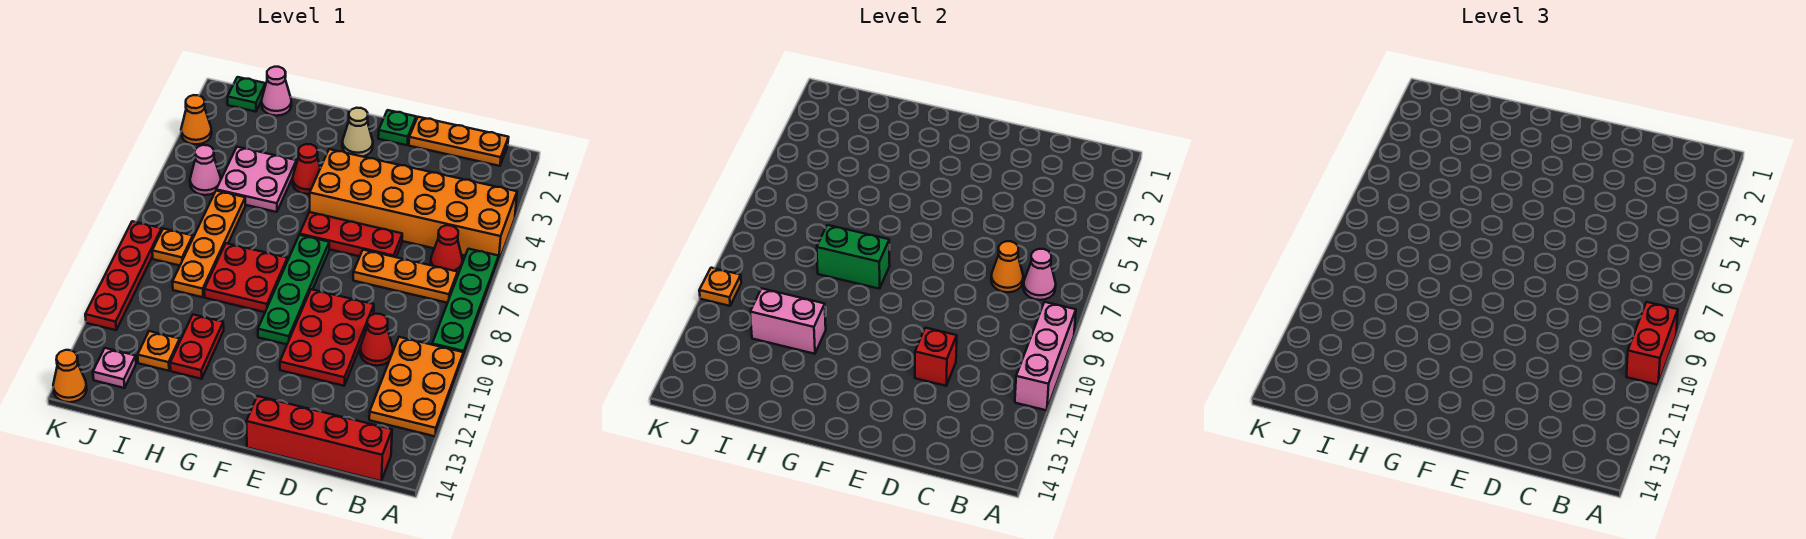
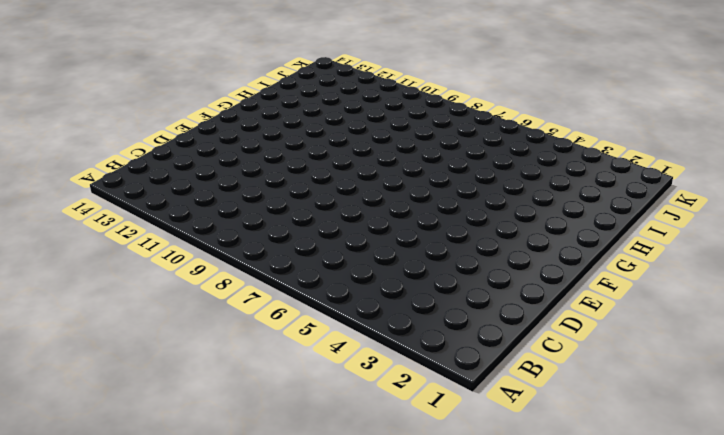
none -> orange brick A4:F5 level 1
none -> green plate A6:A9 level 1
none -> orange plate A10:B12 level 1
none -> orange plate B1:D1 level 1

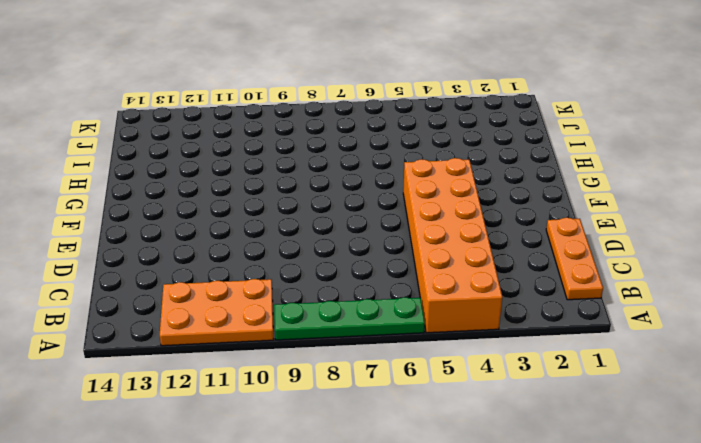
none -> red cone B6 level 1
none -> orange plate B7:D7 level 1
none -> red brick B14:E14 level 1
none -> red cone C10 level 1

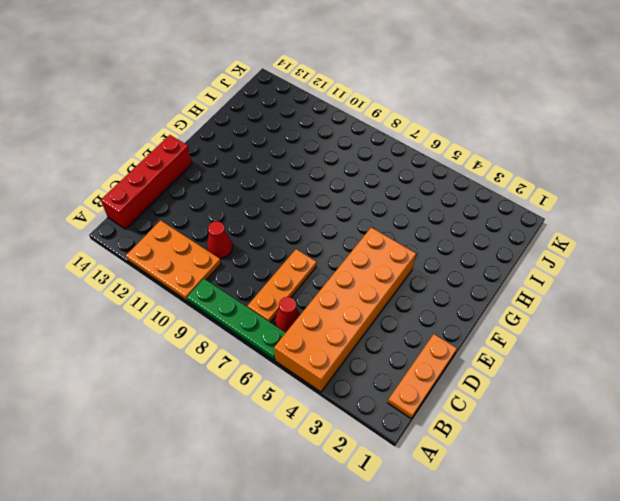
none -> red plate D6:F6 level 1
none -> red plate D9:E11 level 1
none -> green plate E1 level 1
none -> tan cone F2 level 1

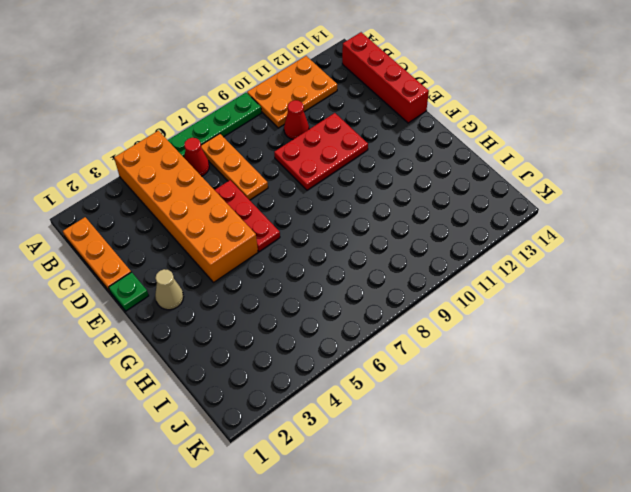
none -> green plate F7:F10 level 1
none -> red cone G4 level 1
none -> red plate G8:H9 level 1
none -> pink plate H4:I5 level 1

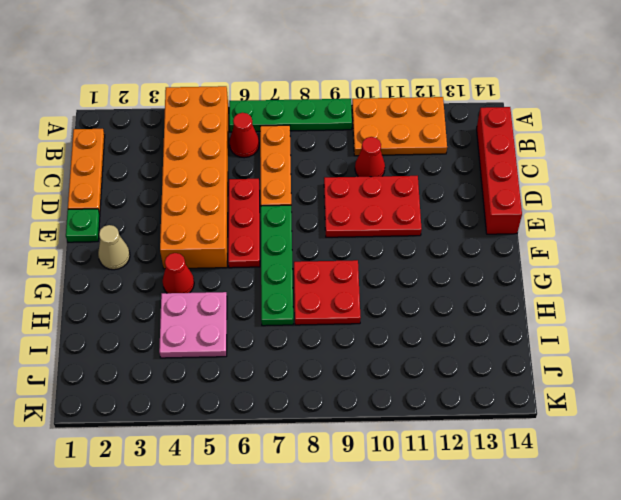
green plate E7:H7 level 1 -> green plate F7:F10 level 1
none -> red plate H11:H12 level 1
none -> pink cone I1 level 1
none -> orange plate I6:I9 level 1
none -> orange plate I12 level 1

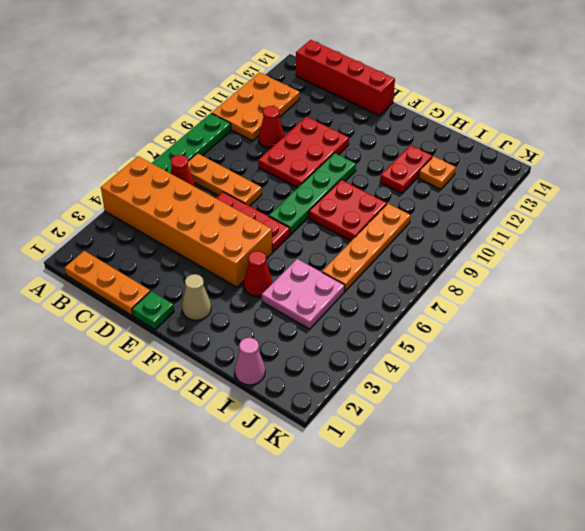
none -> green plate J1 level 1
none -> pink cone J5 level 1
none -> orange plate J8 level 1
none -> pink plate J13 level 1

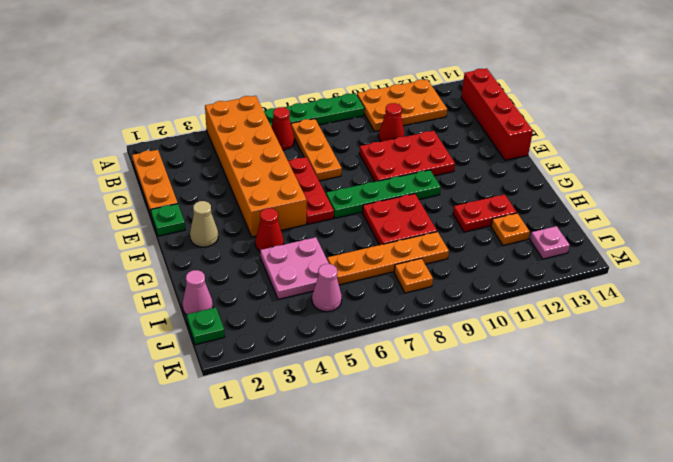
none -> orange cone K3 level 1
none -> red plate K8:K11 level 1
none -> orange cone K14 level 1
none -> pink brick A9:A11 level 2

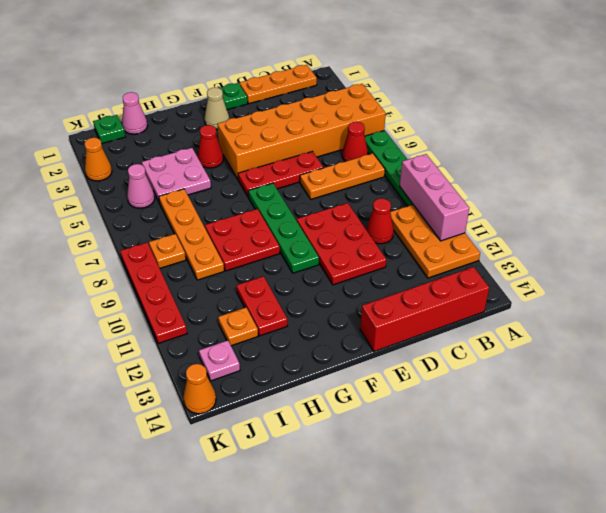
none -> pink cone B7 level 2
none -> orange cone C7 level 2
none -> red brick D11 level 2
none -> green brick G8:H8 level 2

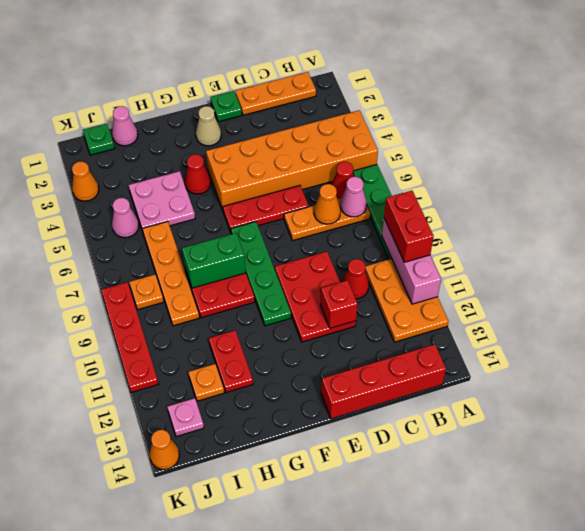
none -> pink brick H11:I11 level 2
none -> orange plate K10 level 2

